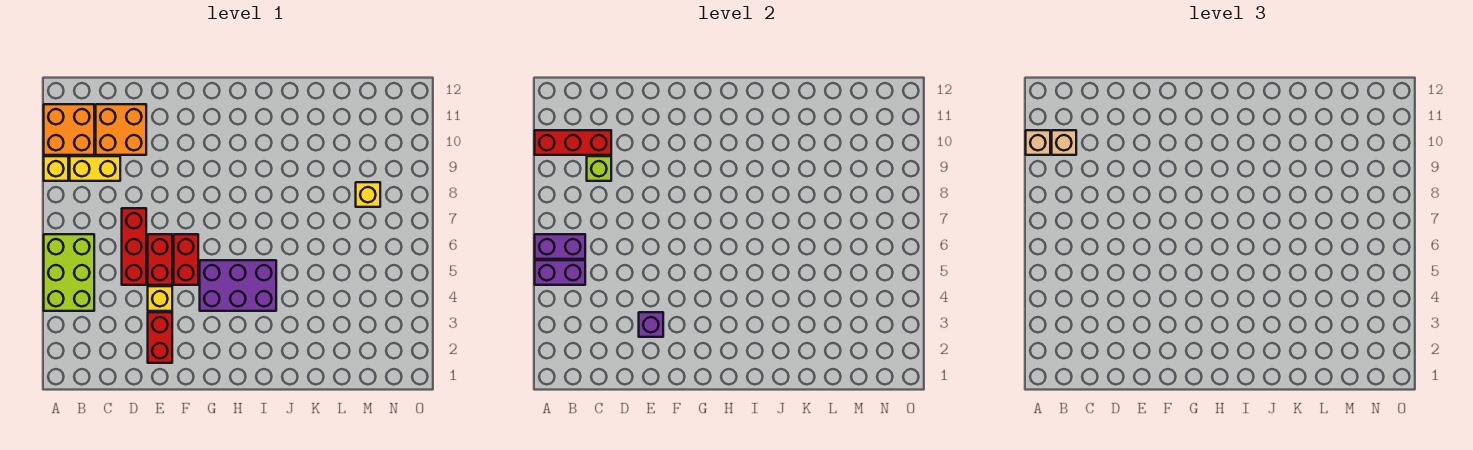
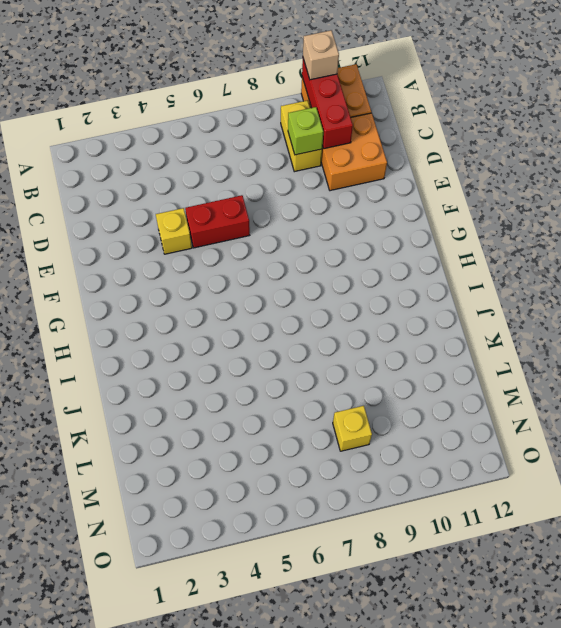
none -> lime brick A4:B6 level 1
none -> yellow brick A9 level 1
none -> red brick D5:D7 level 1

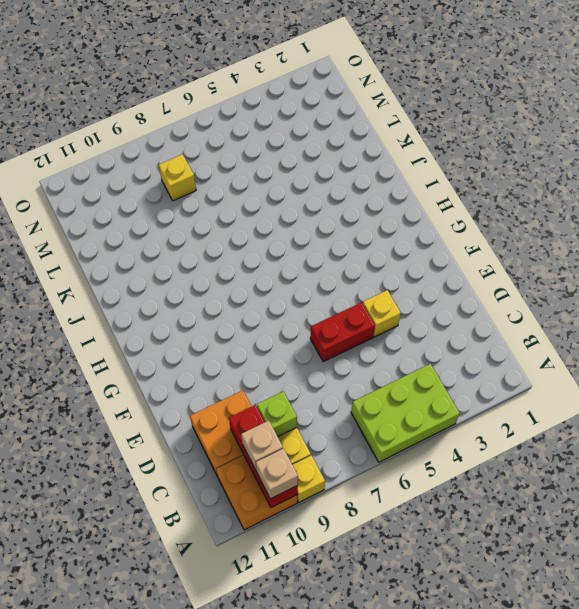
none -> red brick D5:D7 level 1
none -> red brick E2:E3 level 1
none -> red brick F5:F6 level 1

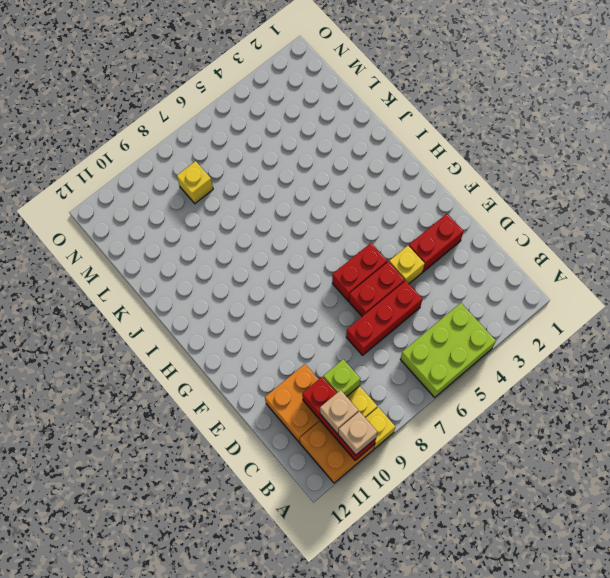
none -> purple brick G4:I5 level 1
none -> purple brick A5:B5 level 2
none -> purple brick A6:B6 level 2

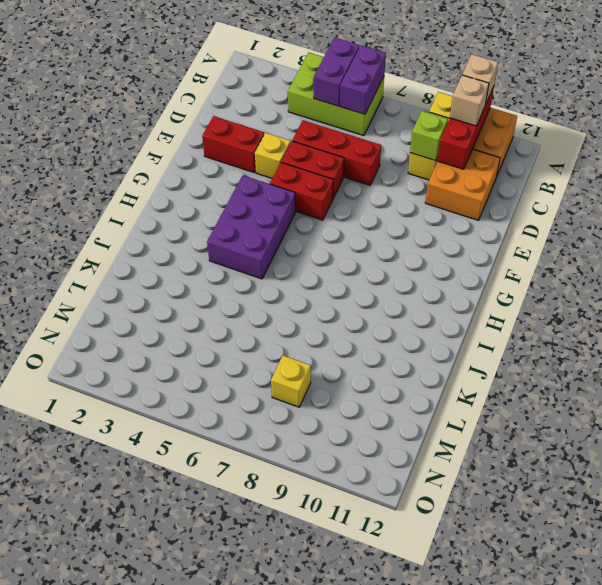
none -> purple brick E3 level 2

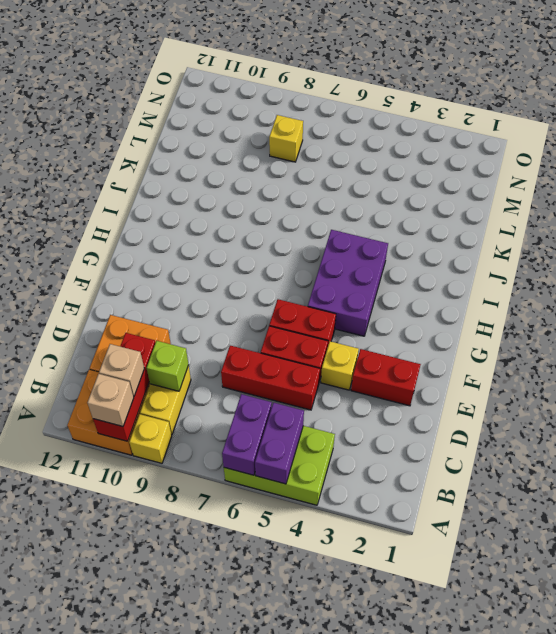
none -> purple brick E3 level 2

